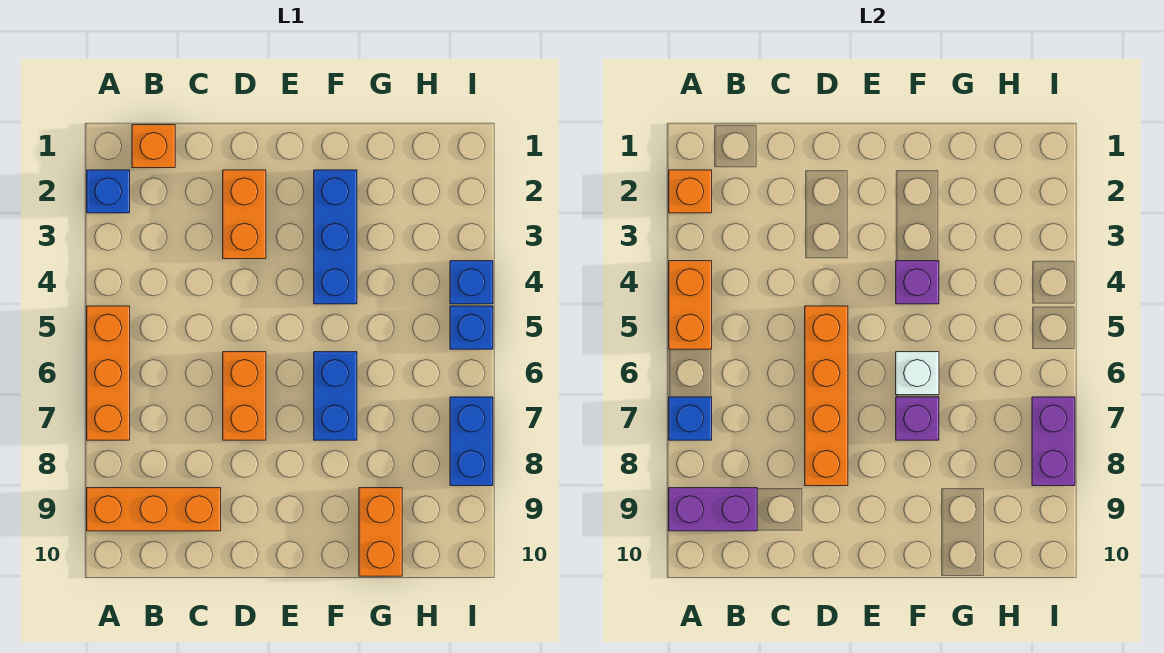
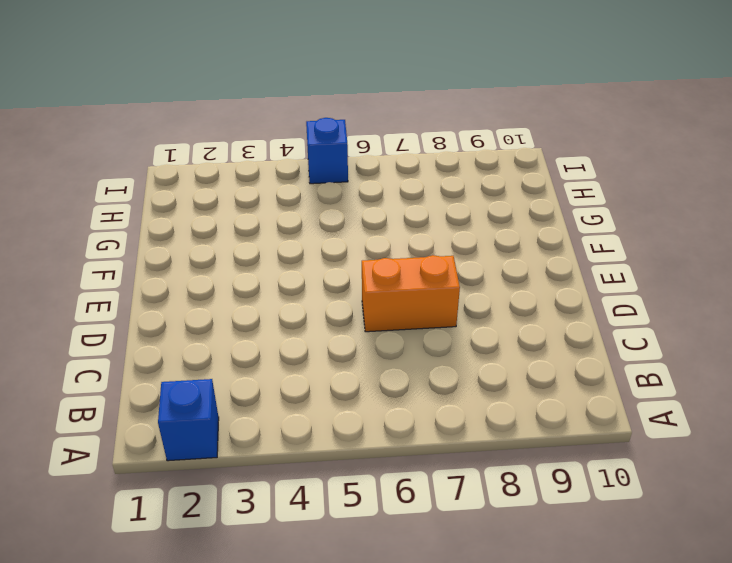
none -> orange brick A5:A7 level 1
none -> orange brick A9:C9 level 1
none -> orange brick B1 level 1

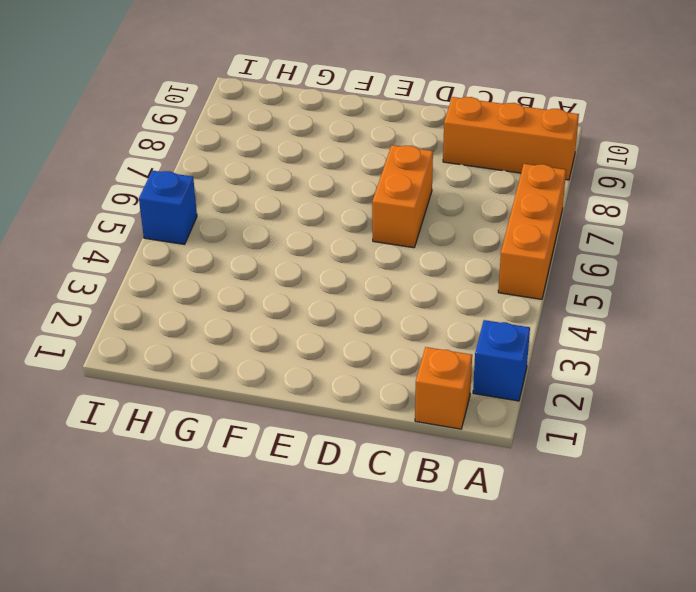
none -> orange brick D2:D3 level 1
none -> blue brick F2:F4 level 1
none -> blue brick F6:F7 level 1

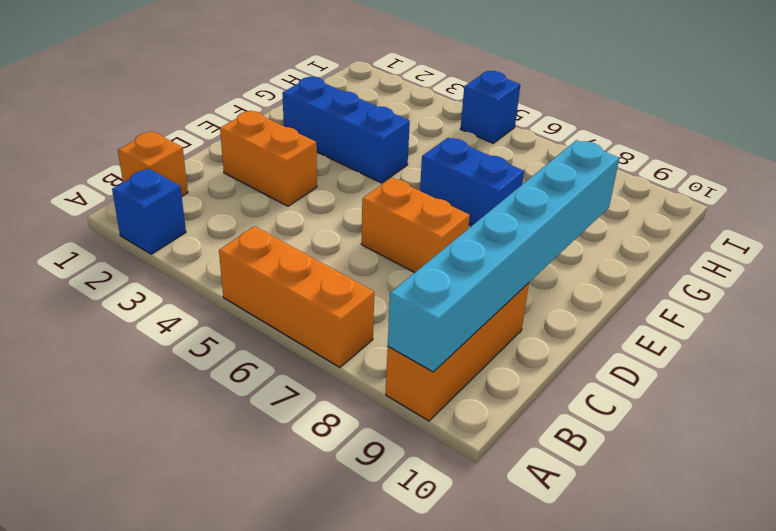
cyan brick A9:F9 level 2 -> purple brick A9:B9 level 2
none -> orange brick G9:G10 level 1
none -> blue brick I4 level 1
none -> blue brick I7:I8 level 1

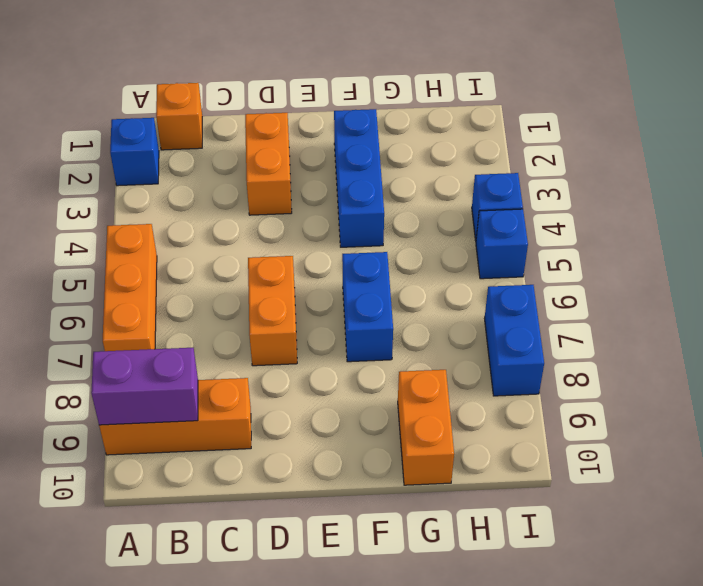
none -> orange brick A2 level 2
none -> orange brick A4:A5 level 2
none -> blue brick A7 level 2

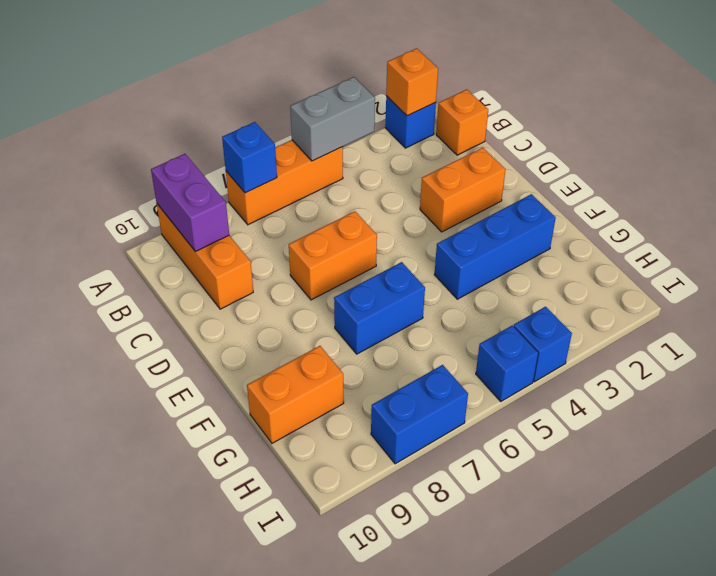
grey brick A4:A5 level 2 -> orange brick A4:A5 level 2
none -> orange brick D5:D8 level 2
none -> purple brick F4 level 2
none -> white brick F6 level 2

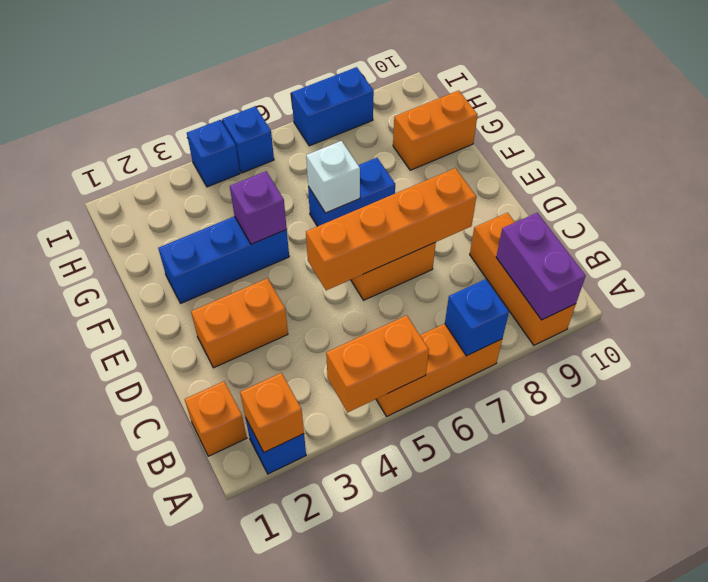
none -> purple brick F7 level 2
none -> purple brick I7:I8 level 2

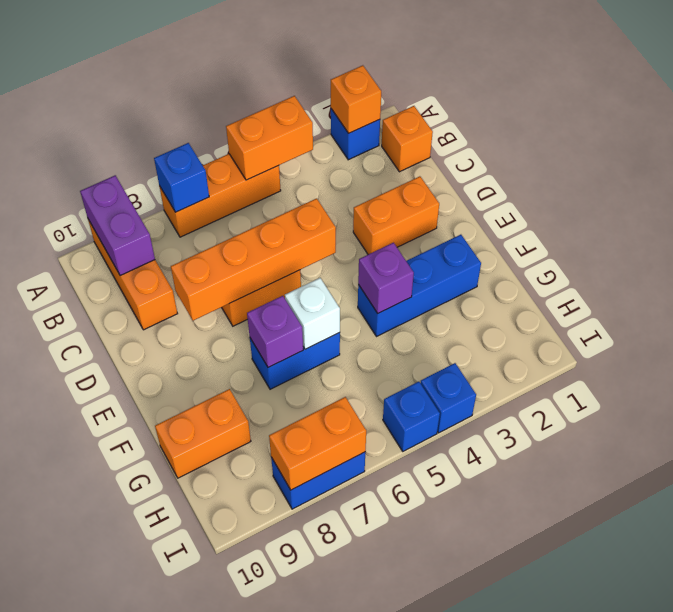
orange brick I7:I8 level 2 -> purple brick I7:I8 level 2

